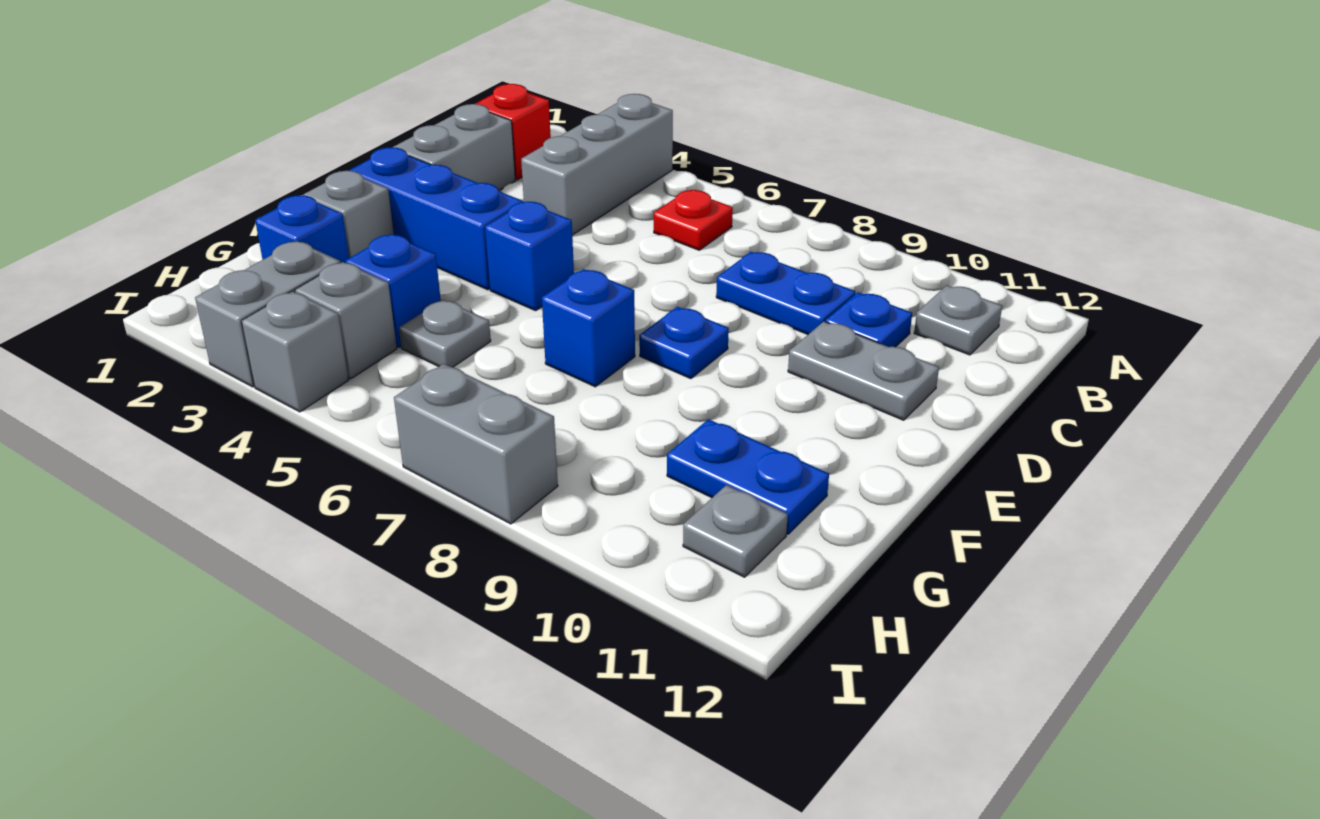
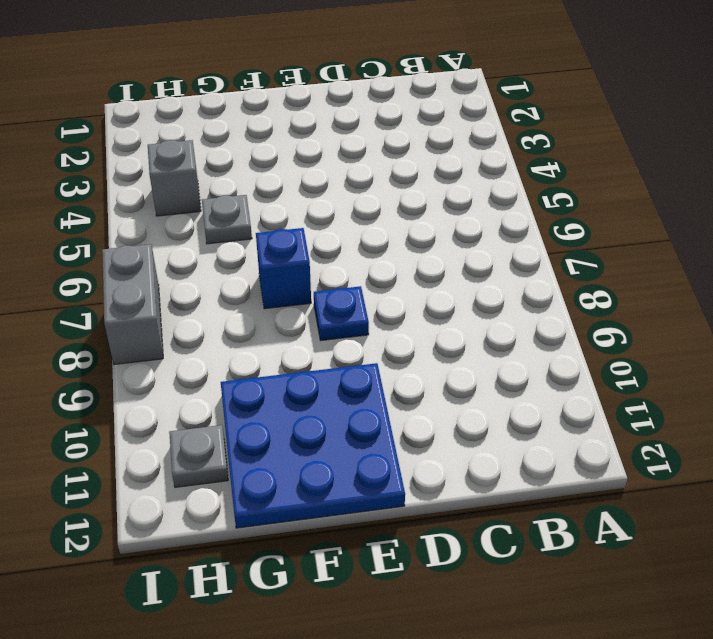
blue plate E10:G12 level 1 -> blue plate G10:G11 level 1
none -> grey brick A4:C4 level 1
none -> red brick B2 level 1
none -> red plate B6 level 1

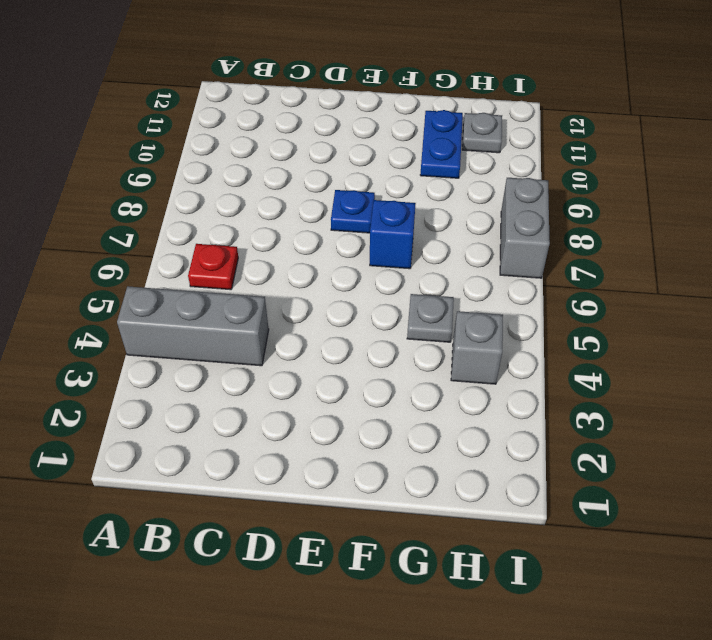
none -> red brick B2 level 1
none -> grey plate B11 level 1
none -> grey brick C2:D2 level 1

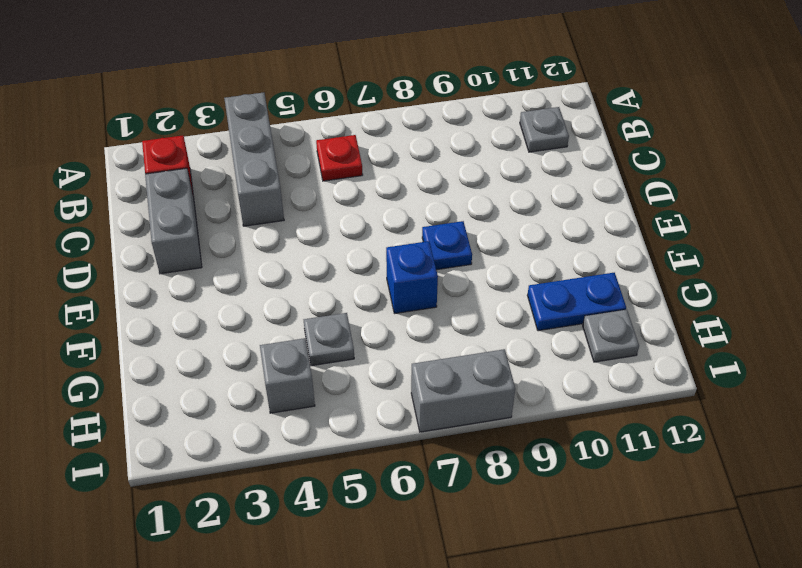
none -> blue plate C8:C9 level 1
none -> blue plate C10 level 1
none -> grey plate D10:D11 level 1

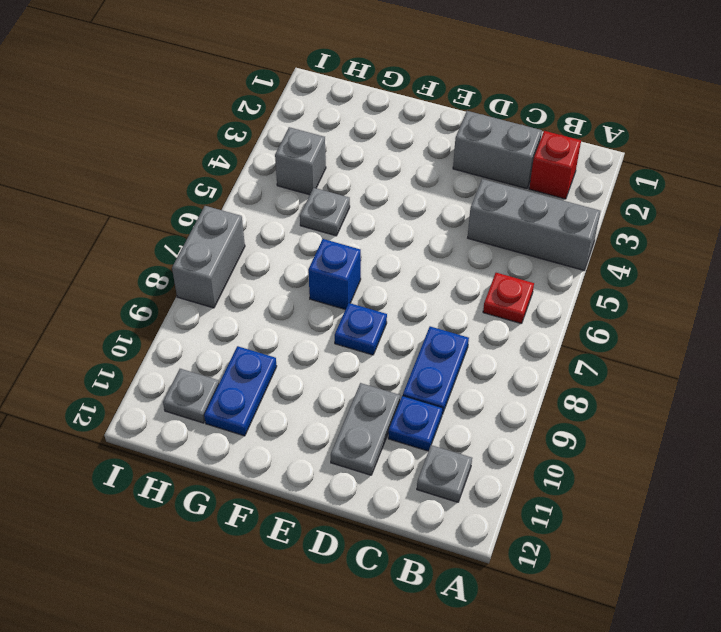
none -> blue brick E2:E4 level 1
none -> blue brick E5 level 1
none -> grey brick F2 level 1

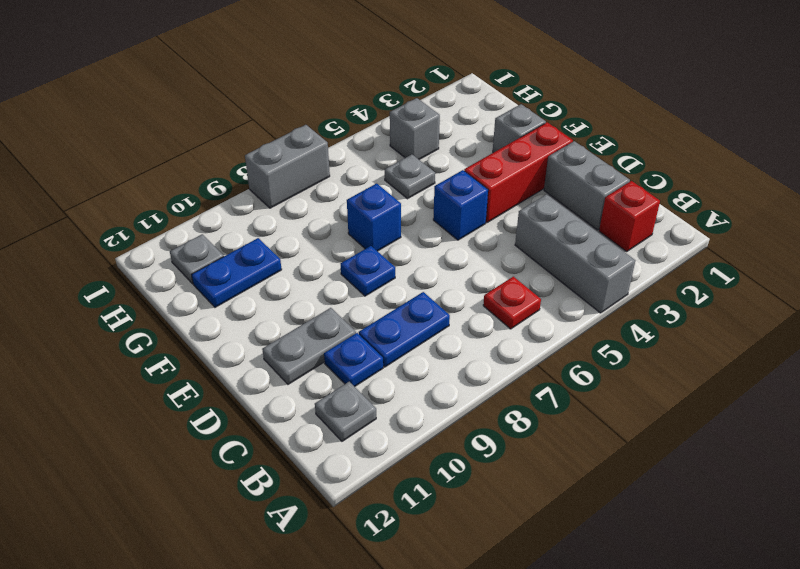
red brick E2:E4 level 1 -> blue brick E2:E4 level 1
none -> blue brick G2 level 1
none -> blue brick G4 level 1
none -> grey brick H3:I3 level 1

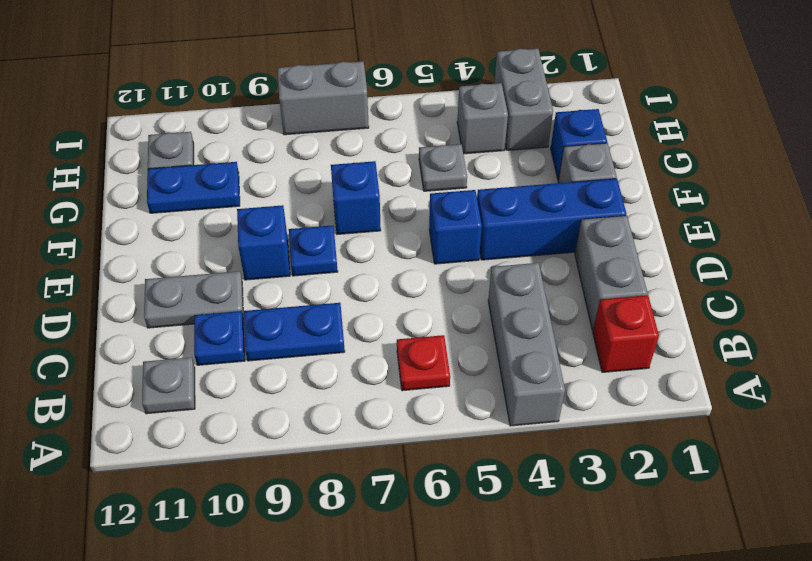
blue brick E9 level 1 -> blue brick G4 level 1
none -> grey brick I4 level 1

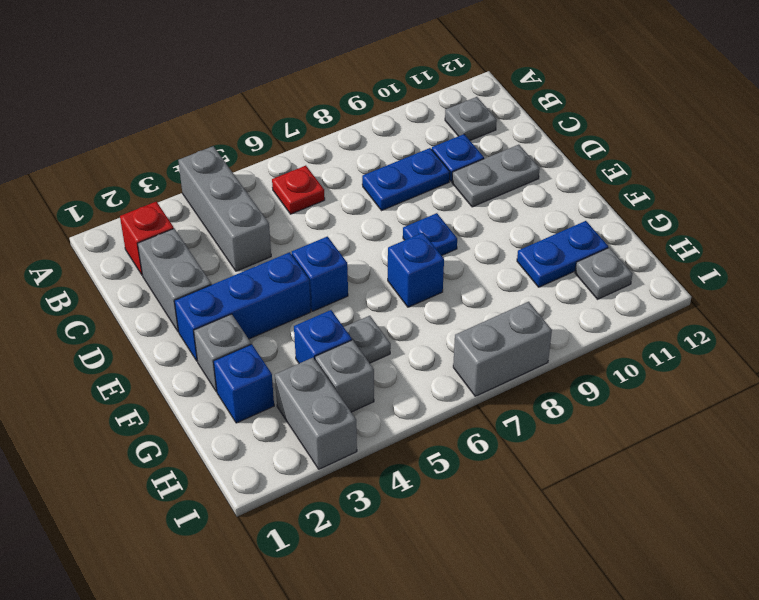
none -> grey brick I4 level 1

